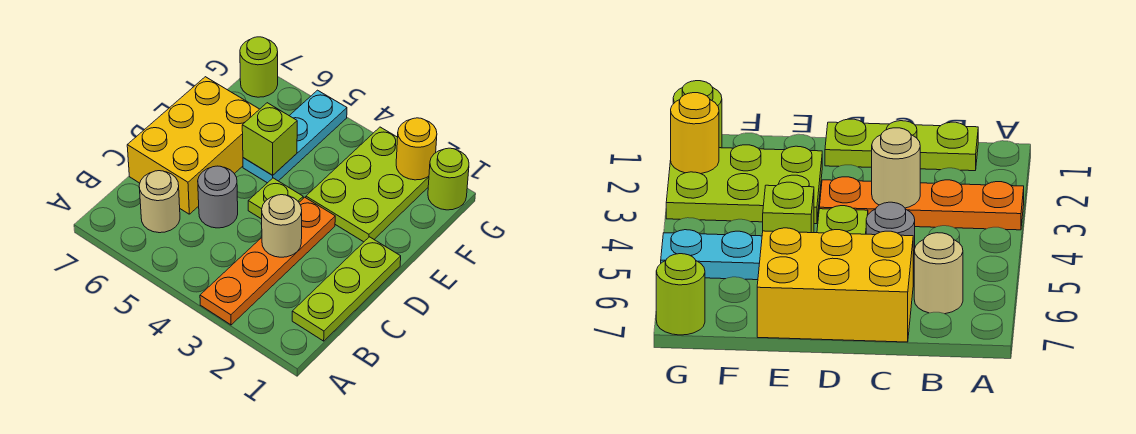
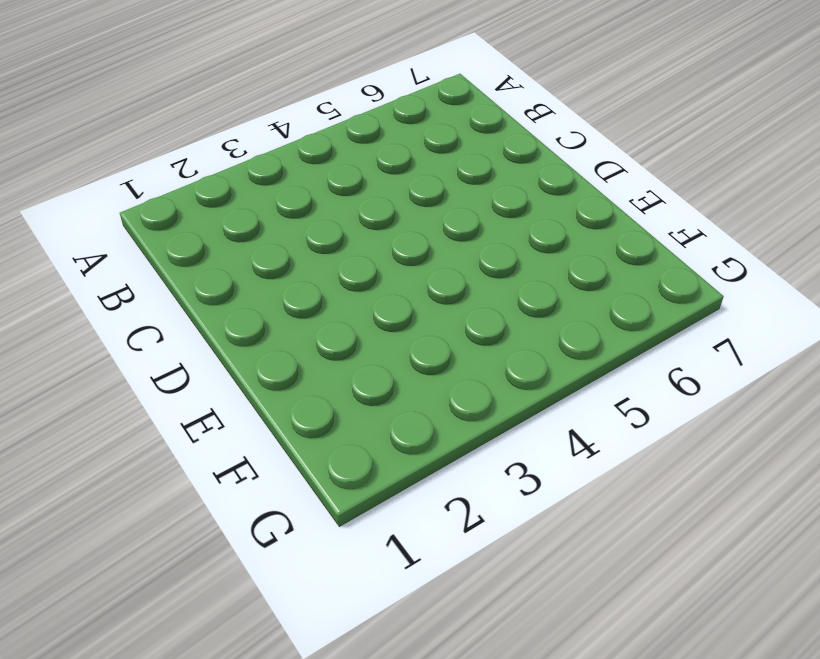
none -> orange plate A3:D3 level 1
none -> lime plate B1:D1 level 1
none -> tan round brick B6 level 1

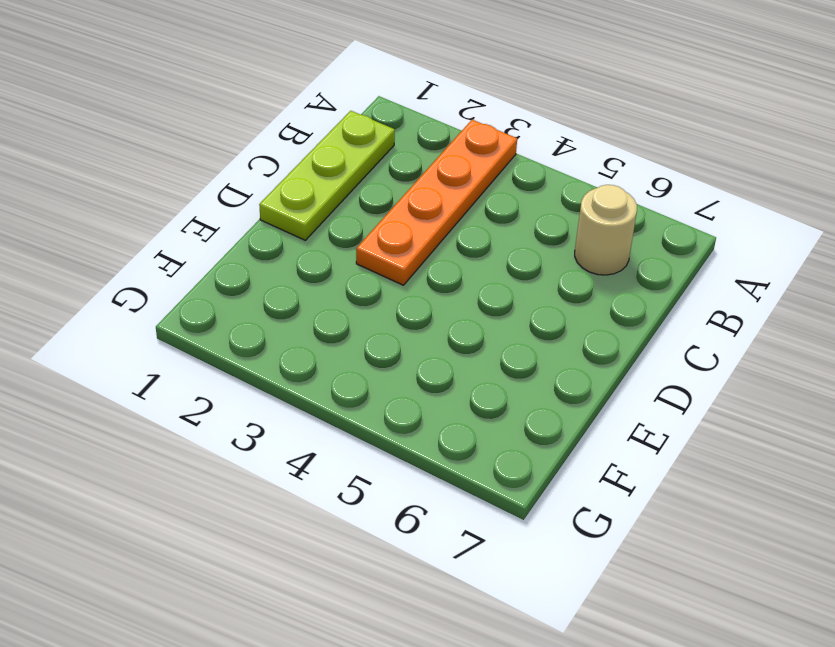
none -> grey round brick C5 level 1
none -> yellow brick C6:E7 level 1
none -> lime plate D4 level 1

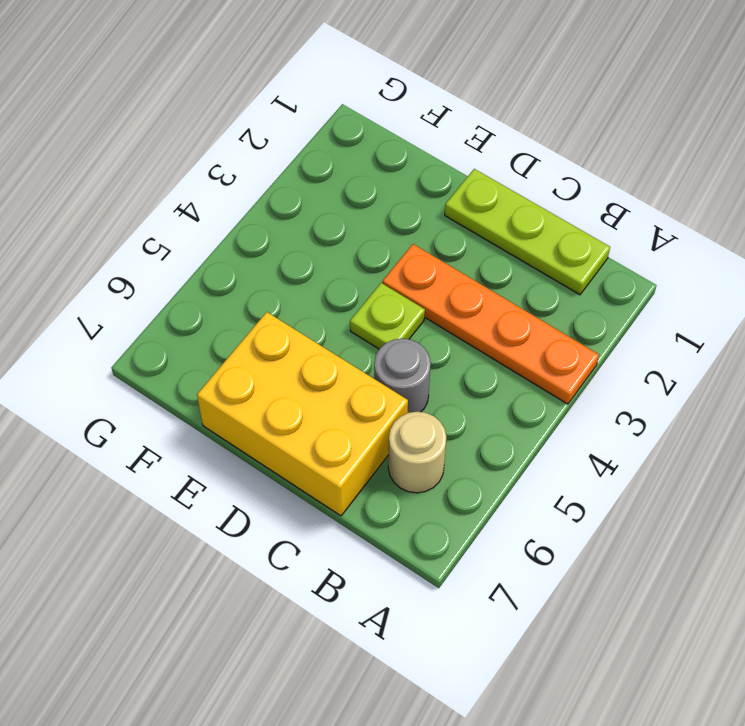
none -> lime plate E2:G3 level 1
none -> cyan plate E5:G5 level 1
none -> lime round brick G1 level 1

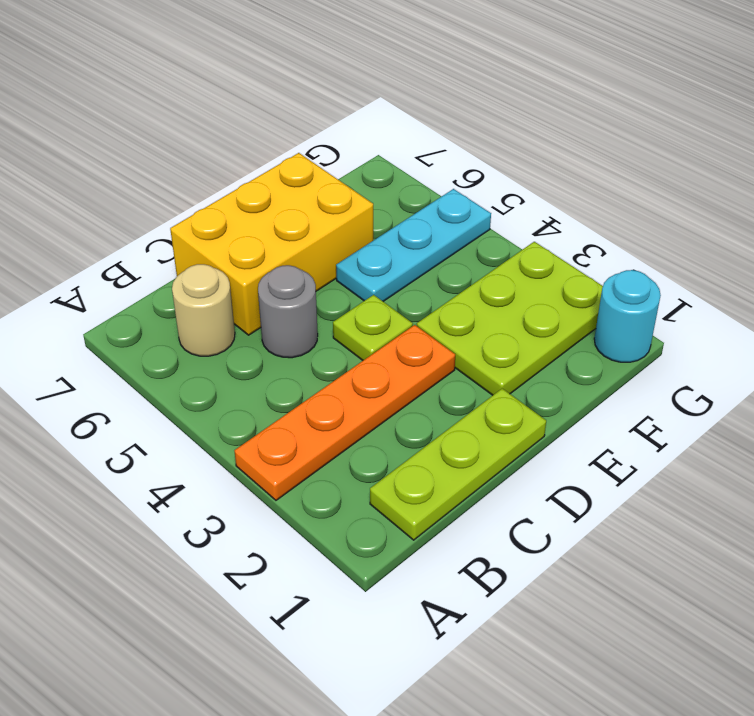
cyan round brick G1 level 1 -> lime round brick G1 level 1
none -> lime round brick G7 level 1
none -> tan round brick C3 level 2
none -> lime brick E5 level 2

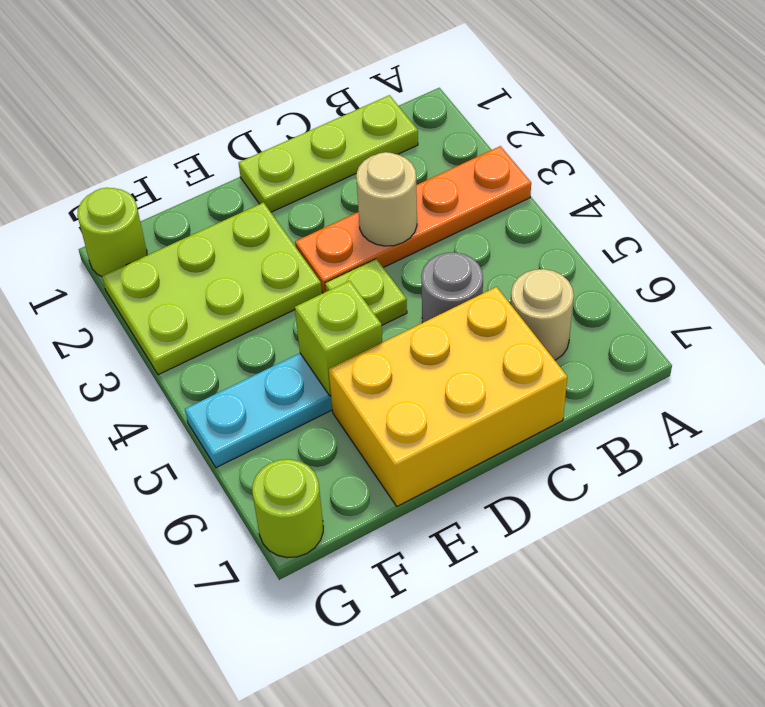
none -> yellow round brick G2 level 2

